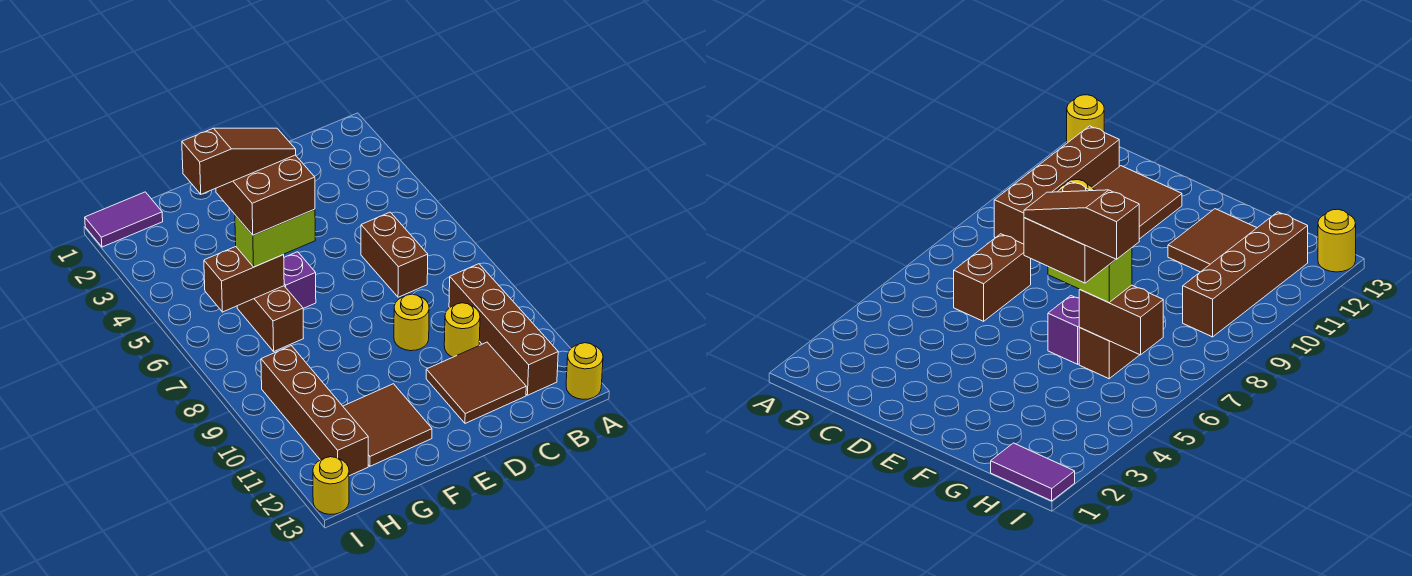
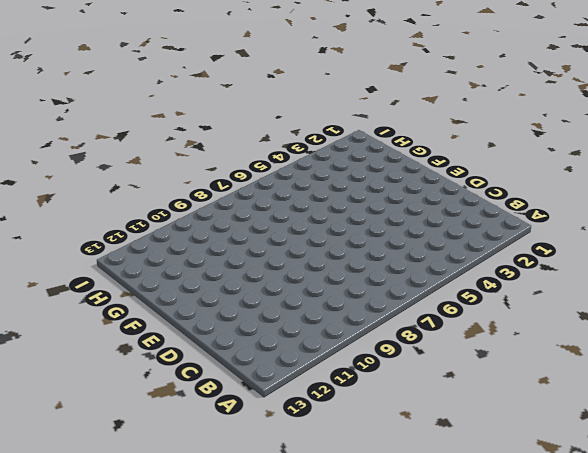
none -> yellow round brick A13 level 1
none -> brown brick B9:B12 level 1
none -> brown brick C6:C7 level 1

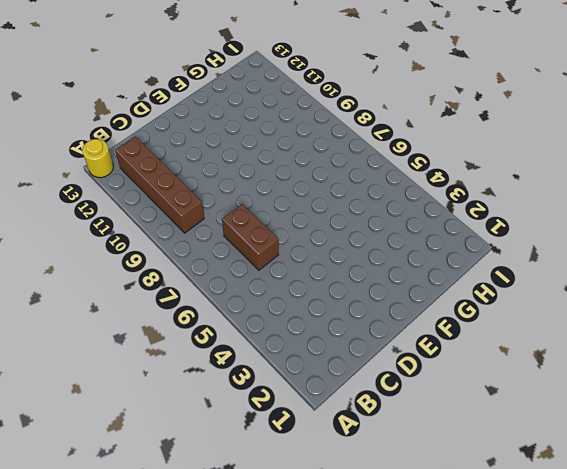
none -> yellow round brick C10 level 1
none -> brown tile C11:D12 level 1
none -> yellow round brick D9 level 1

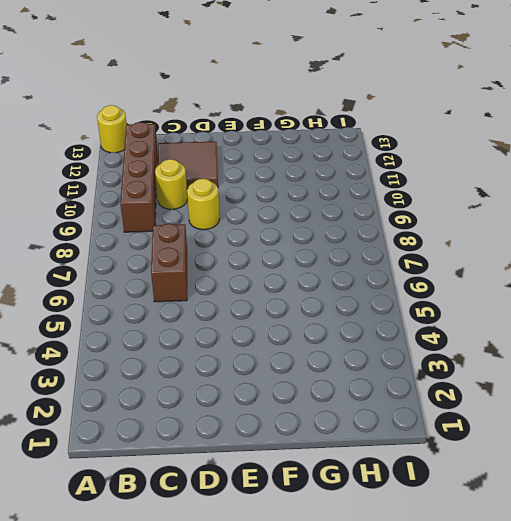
none -> purple brick F6 level 1
none -> brown tile F11:G12 level 1
none -> brown brick G6:G7 level 1

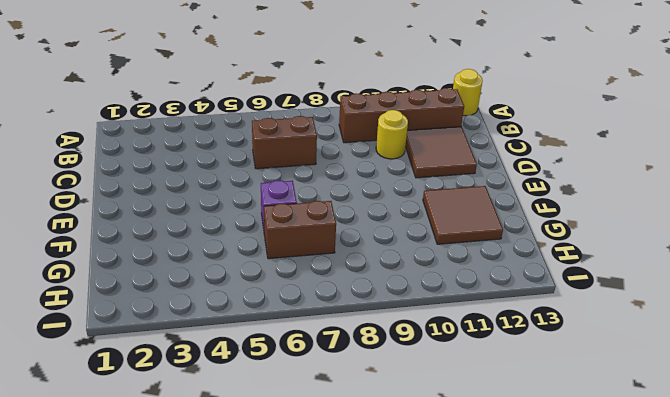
none -> yellow round brick D9 level 1
none -> purple tile H1:I1 level 1
none -> brown brick H9:H12 level 1

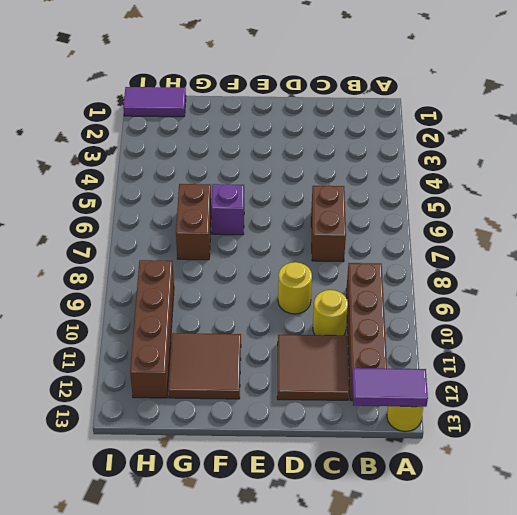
purple tile A13:B13 level 2 -> none
none -> yellow round brick I13 level 1
none -> brown brick G6:H6 level 2
none -> lime brick F6:G6 level 3

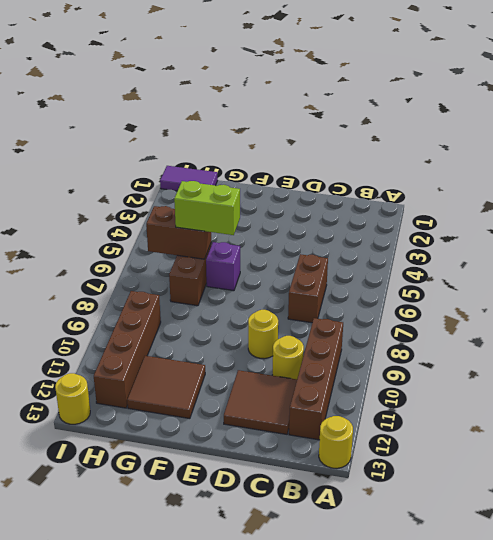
none -> brown brick F5:G6 level 4
none -> brown slope F5:H5 level 5 top H

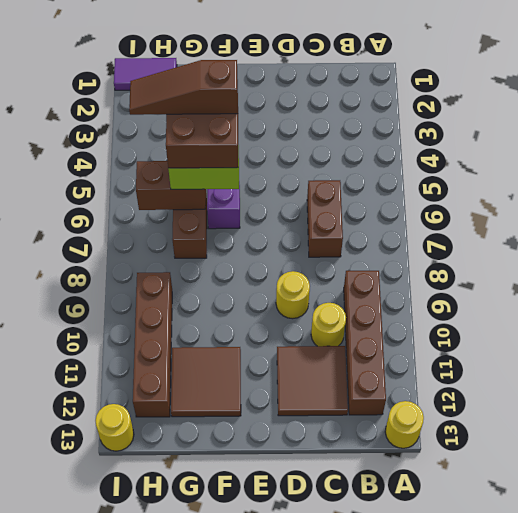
brown slope F5:H5 level 5 top F -> brown slope F5:H5 level 5 top H

